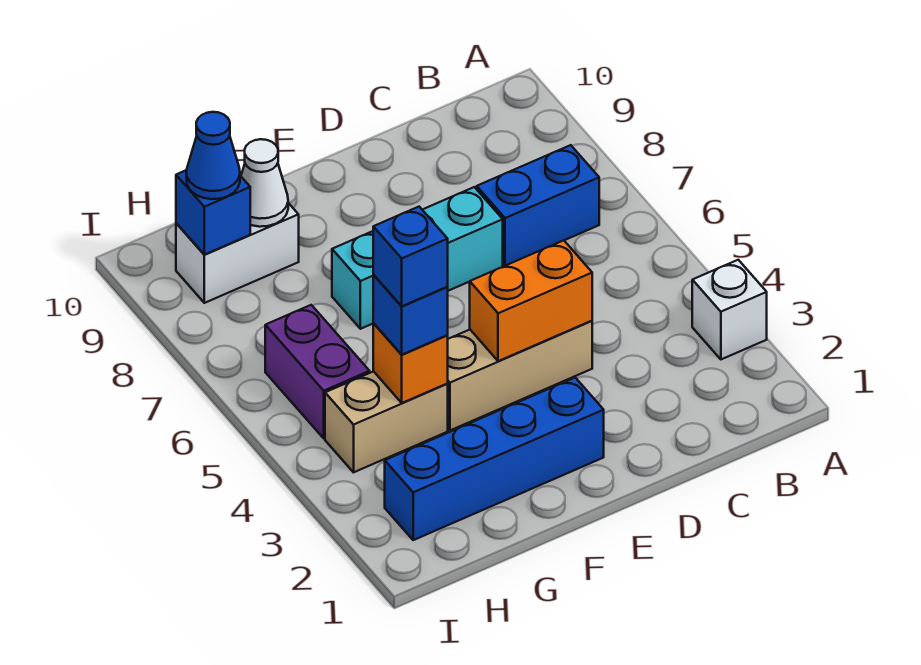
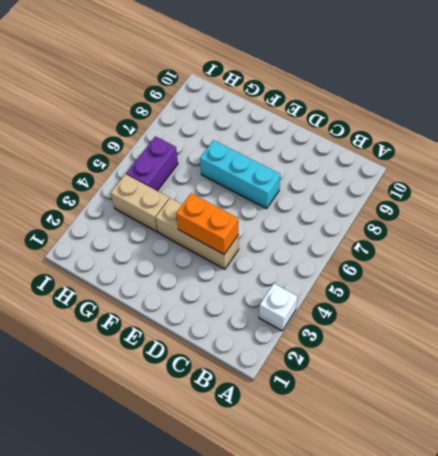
none -> blue brick B7:C7 level 1
none -> blue brick E2:H2 level 1
none -> white brick G9:H9 level 1

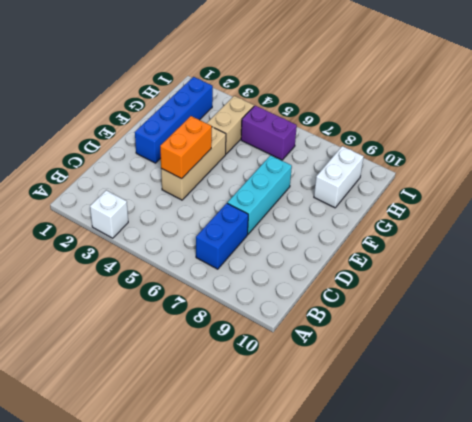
none -> orange brick G4 level 2
none -> white cone G9 level 2
none -> blue brick H9 level 2

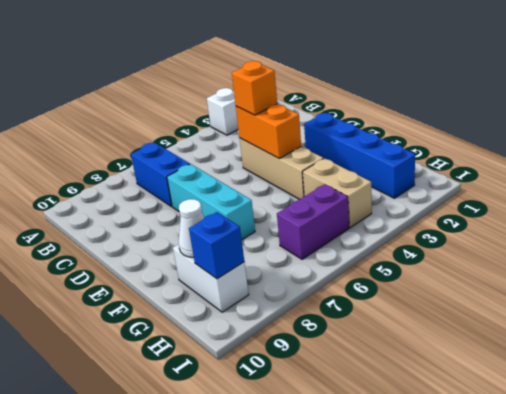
orange brick D4 level 3 -> orange brick G4 level 2
none -> blue brick G4 level 3
none -> blue cone H9 level 3
none -> blue brick G4 level 4

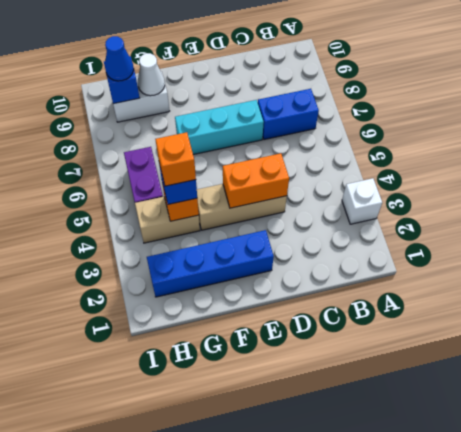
orange brick G4 level 4 -> blue brick G4 level 4

